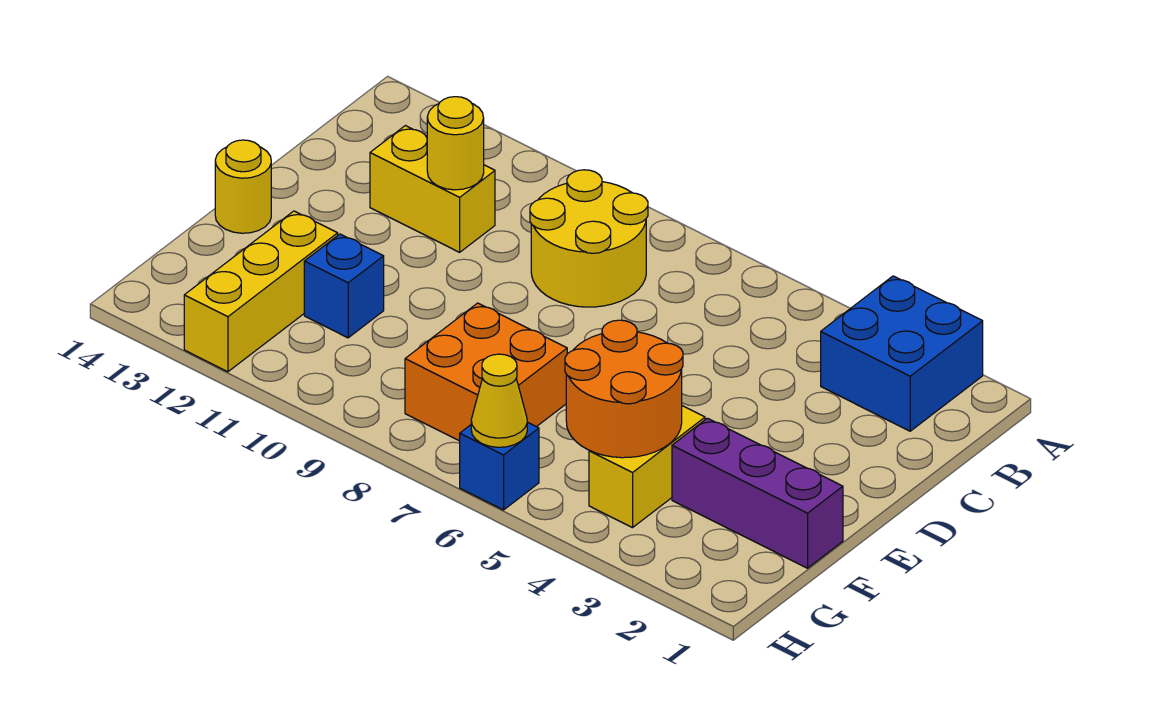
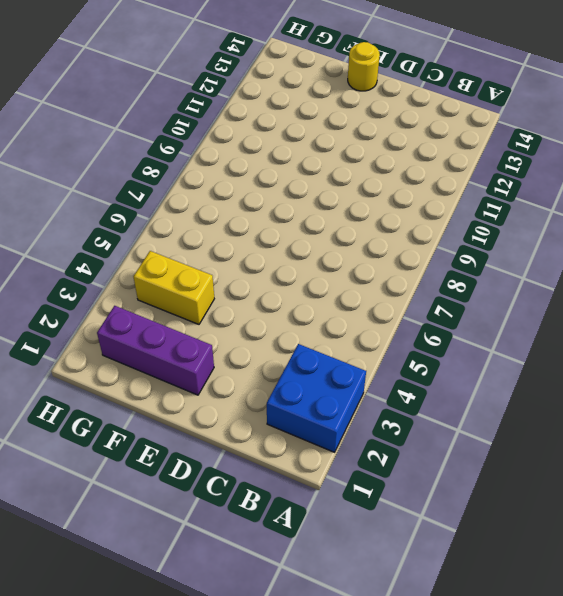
purple brick E2:G2 level 1 -> purple brick F1:F3 level 1
none -> yellow round brick B8:C9 level 1
none -> yellow brick C11:C12 level 1
none -> orange brick F7:G8 level 1

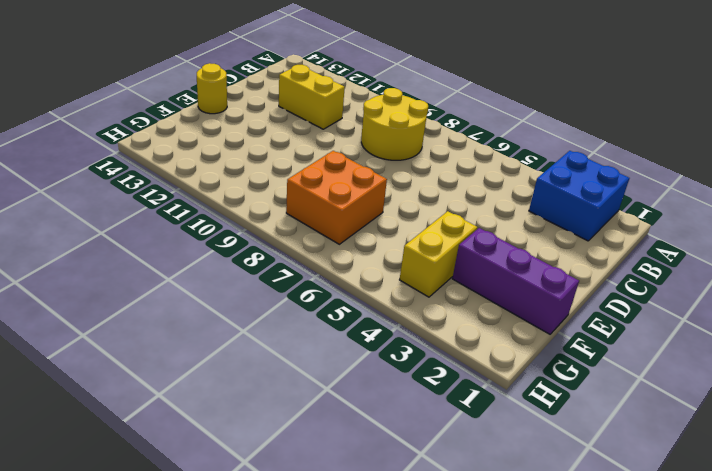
none -> blue brick F11 level 1
none -> yellow brick F12:H12 level 1
none -> blue brick H6 level 1

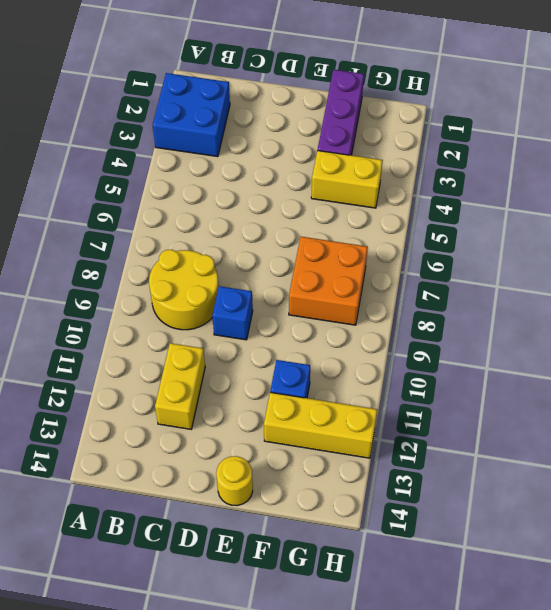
blue brick D9 level 1 -> blue brick H6 level 1
none -> yellow round brick C11 level 2
none -> orange round brick F4:G5 level 2
none -> yellow cone H6 level 2

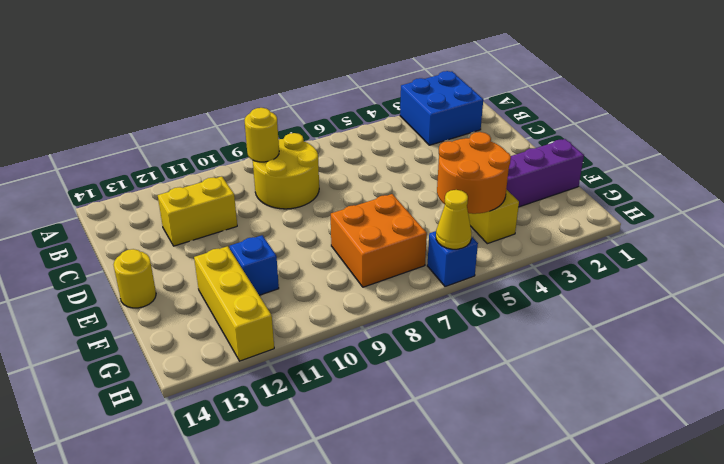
yellow round brick B9 level 2 -> yellow round brick C11 level 2

